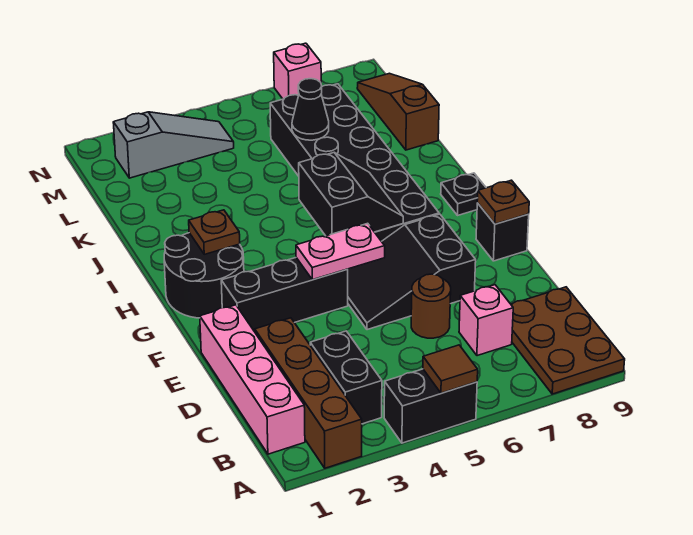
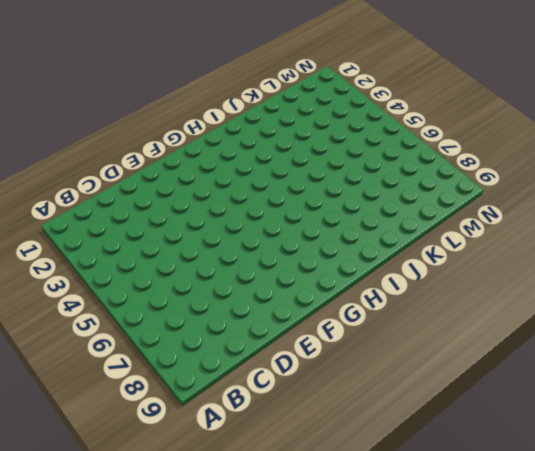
none -> brown brick A2:D2 level 1
none -> black brick A4:A5 level 1
none -> brown plate A8:C9 level 1

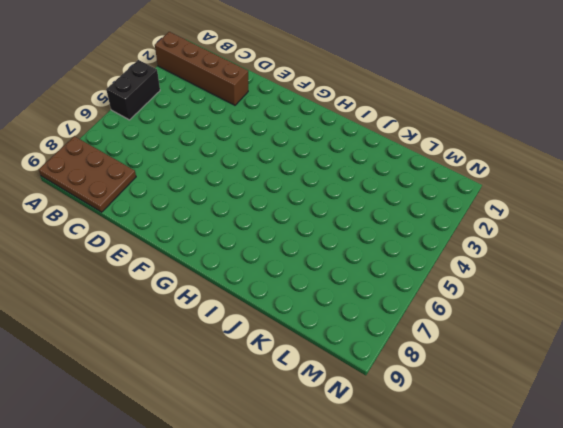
none -> pink brick B1:E1 level 1
none -> black brick B3:C3 level 1
none -> pink brick C7 level 1

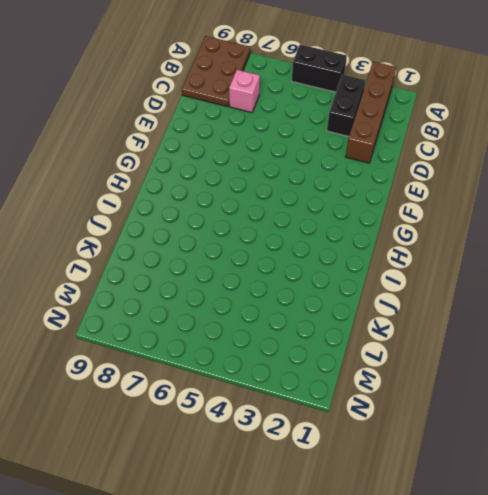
none -> pink brick B1:E1 level 1
none -> brown round brick D6 level 1
none -> black slope E5:F7 level 1 top 7

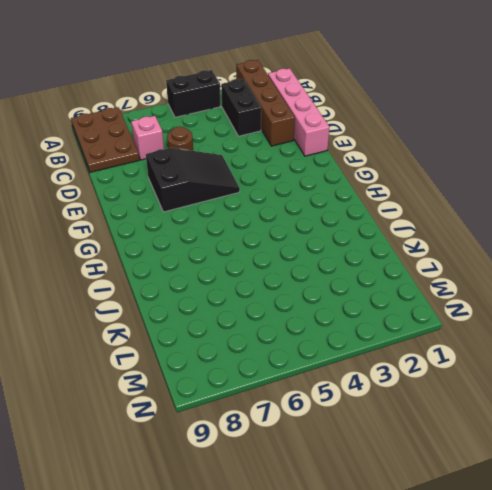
none -> black brick F2:F4 level 1
none -> black brick F9 level 1
none -> black round brick G1:H2 level 1

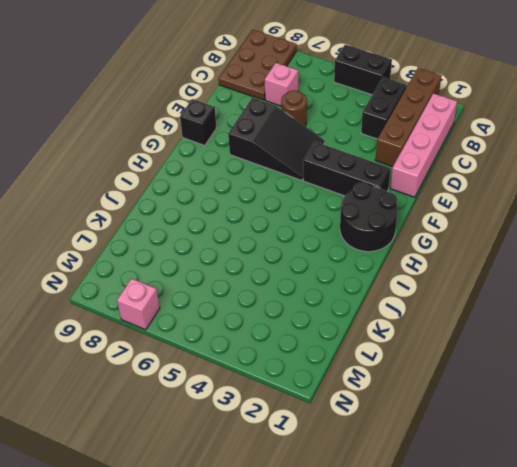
none -> black brick G6:L7 level 1
none -> black plate H9 level 1
none -> brown slope K9:M9 level 1 top K

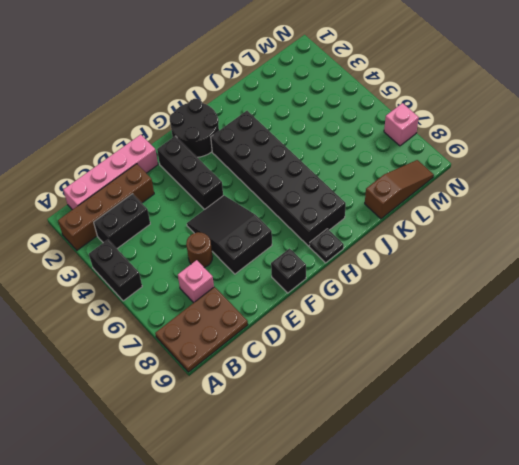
black brick H3:I8 level 1 -> black brick G6:L7 level 1
none -> grey slope M2:M4 level 1 top 2
none -> brown tile A5 level 2
none -> pink plate F4:F5 level 2

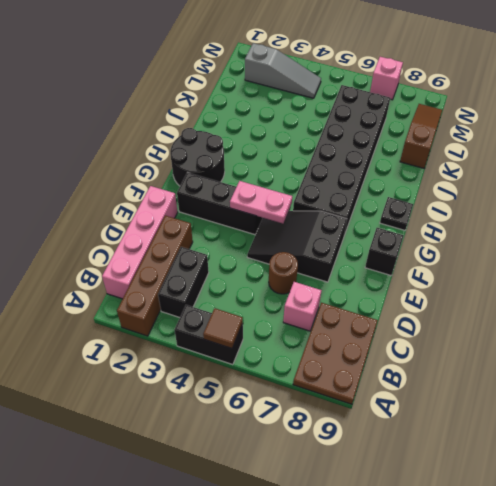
none -> brown plate F9 level 2
none -> black slope G5:H6 level 2 top 5
none -> brown plate H2 level 2

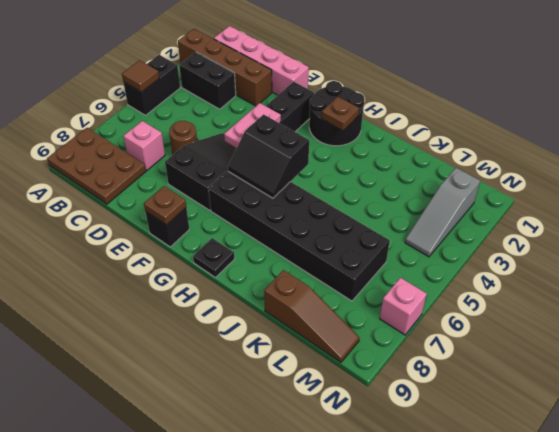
none -> black cone K6 level 2

